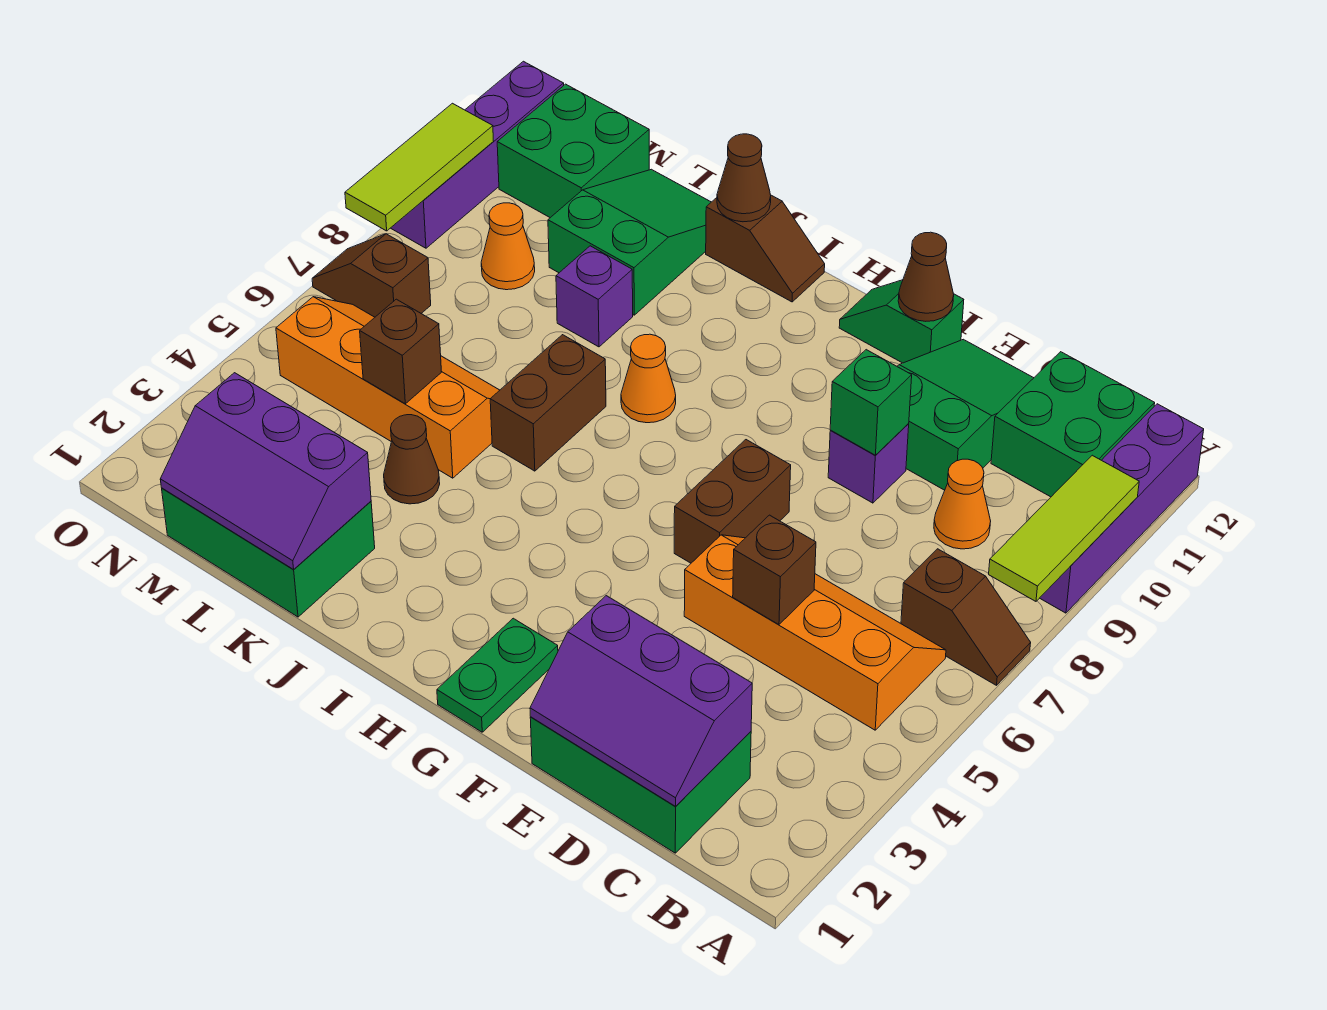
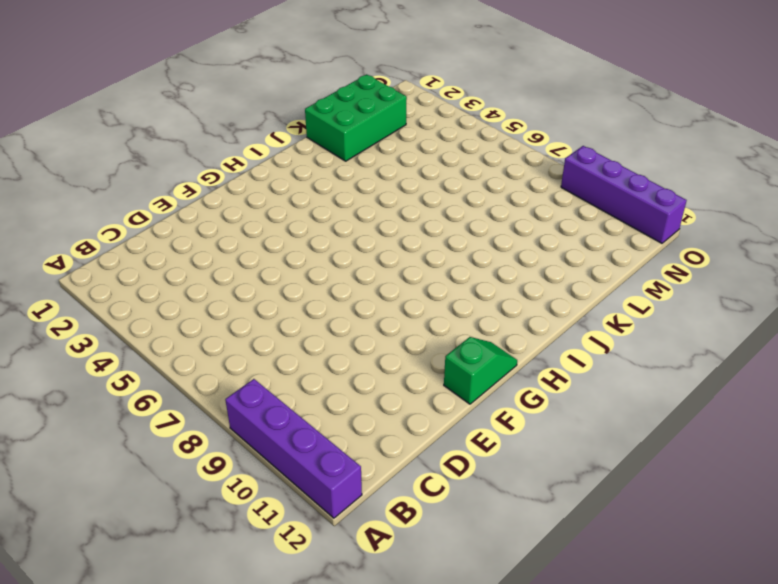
none -> brown slope A7:B7 level 1 top B
none -> orange slope B5:E6 level 1 top 5
none -> green brick B11:C12 level 1
none -> green brick C1:E2 level 1

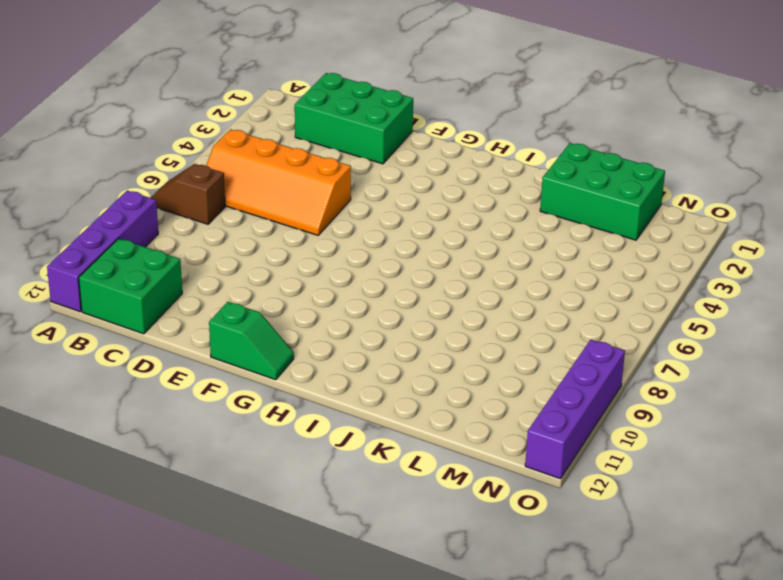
none -> orange cone C9 level 1
none -> green slope D10:E12 level 1 top 10
none -> purple brick E9 level 1
none -> brown brick F6:F7 level 1

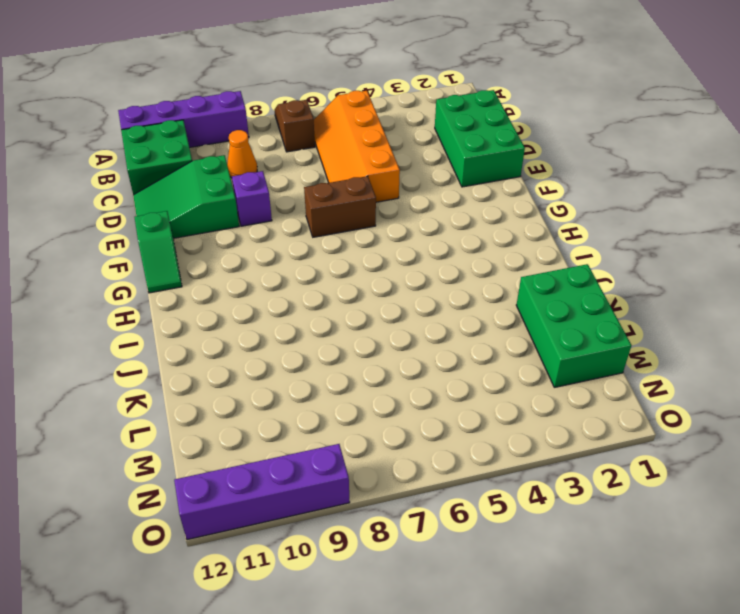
none -> green plate G1:G2 level 1
none -> orange cone I8 level 1
none -> brown slope I12:J12 level 1 top J
none -> brown brick J6:J7 level 1

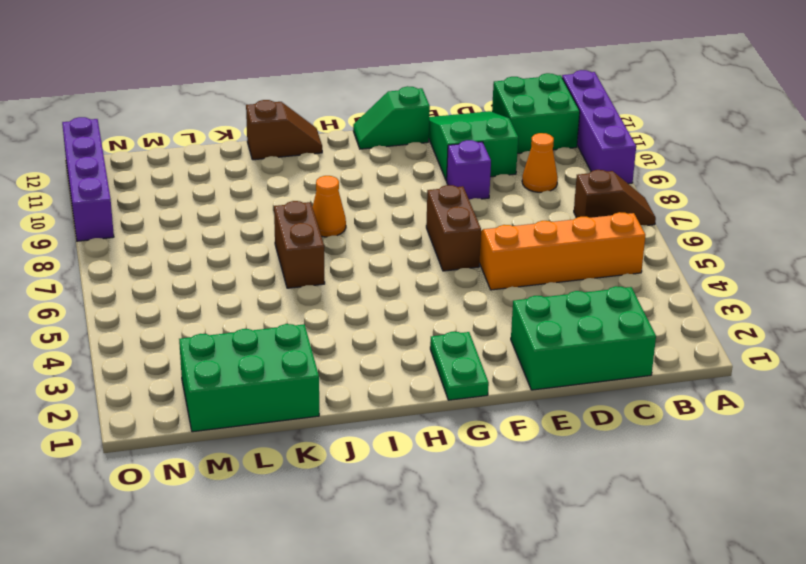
none -> brown cone K4 level 1
none -> orange slope K5:N6 level 1 top 5
none -> purple brick K9 level 1
none -> green slope K10:L12 level 1 top 10

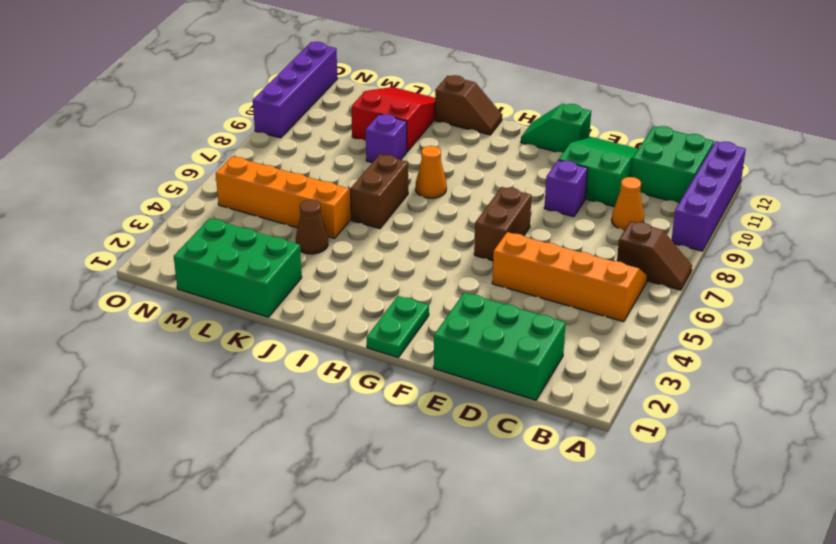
red slope K10:L12 level 1 top 10 -> green slope K10:L12 level 1 top 10
none -> orange cone M9 level 1
none -> green brick M11:N12 level 1
none -> brown slope N7:O7 level 1 top N
none -> lime tile A8:A10 level 2

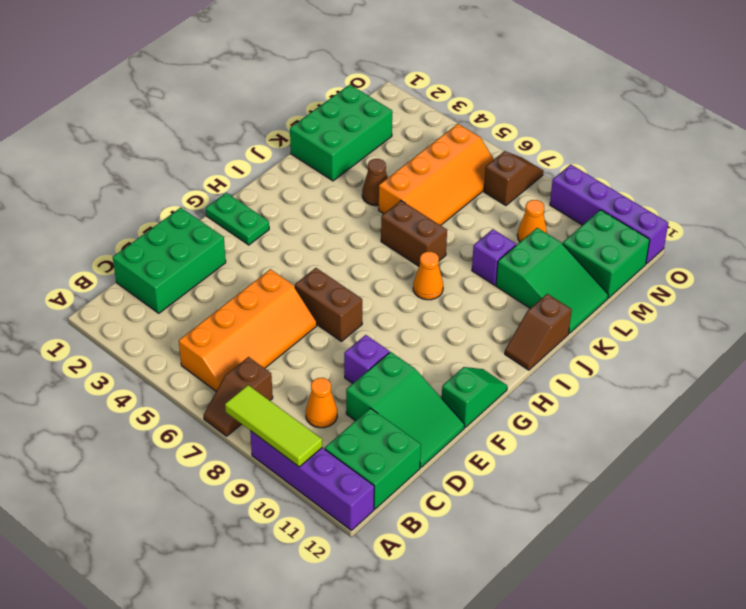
none -> purple slope C1:E2 level 2 top 2
none -> brown brick D5 level 2
none -> green brick E9 level 2
none -> brown cone F12 level 2

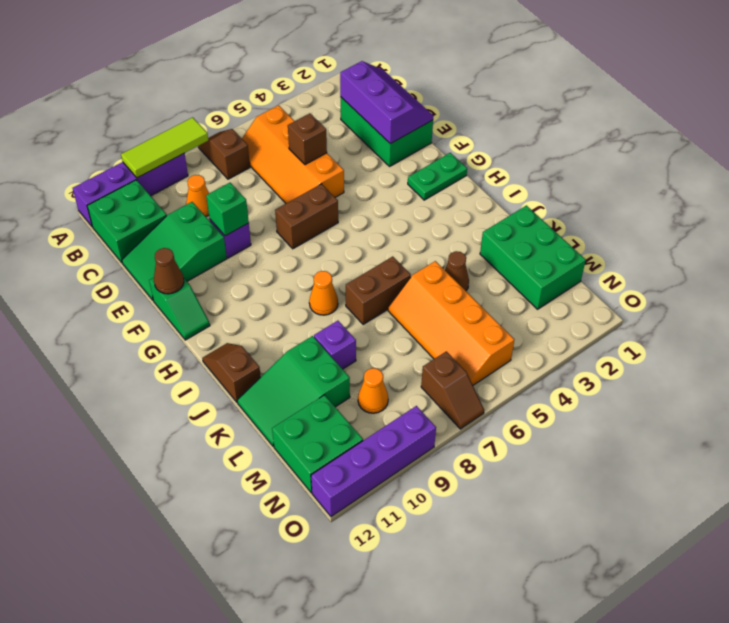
none -> brown cone J12 level 2
none -> purple slope K1:M2 level 2 top 2
none -> brown brick L5 level 2
none -> lime tile O8:O10 level 2

